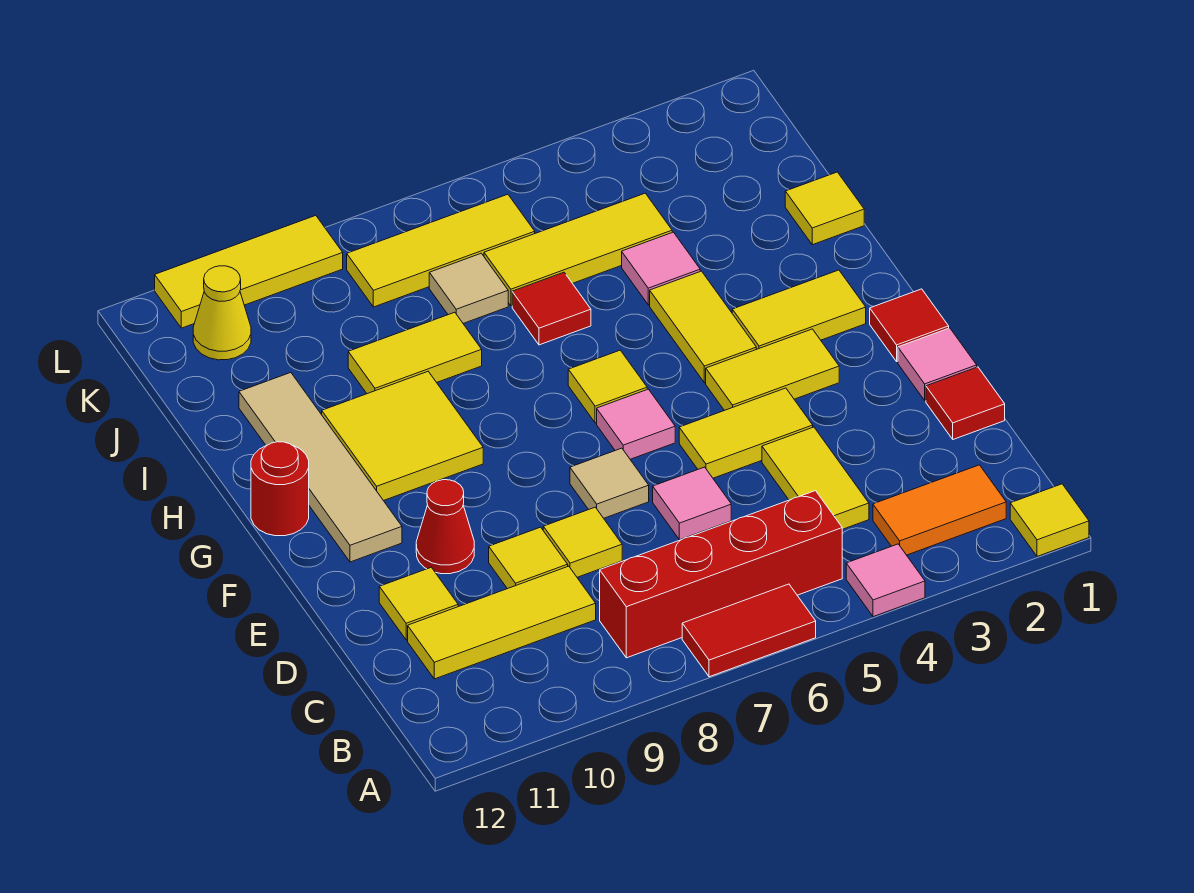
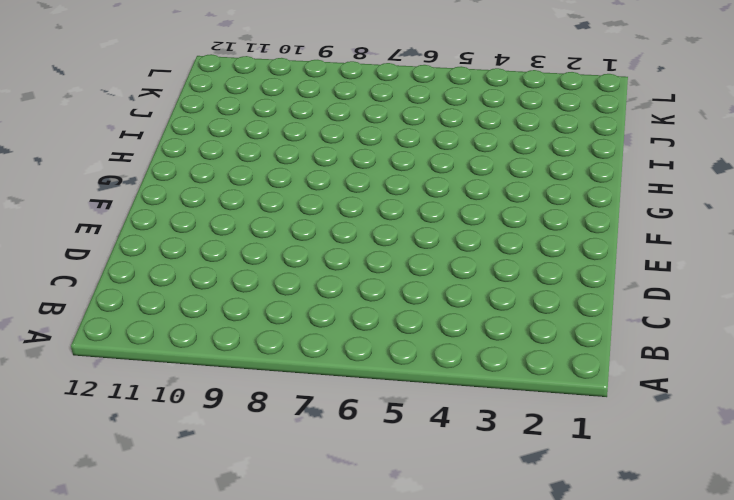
none -> yellow tile A1 level 1
none -> pink tile A4 level 1
none -> red tile A6:A7 level 1
none -> orange tile B2:B3 level 1

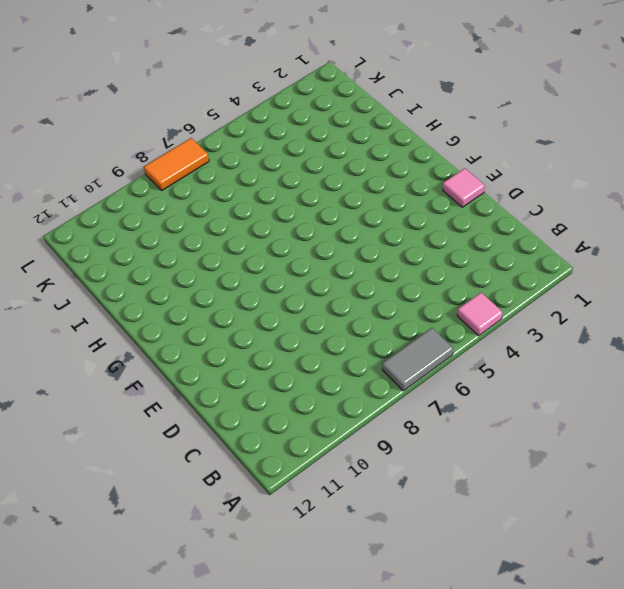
grey tile A6:A7 level 1 -> red tile A6:A7 level 1
orange tile L7:L8 level 1 -> orange tile B2:B3 level 1
none -> yellow tile A1 level 1
none -> red brick B5:B8 level 1
none -> yellow tile C4:D4 level 1
none -> yellow tile C9:C11 level 1

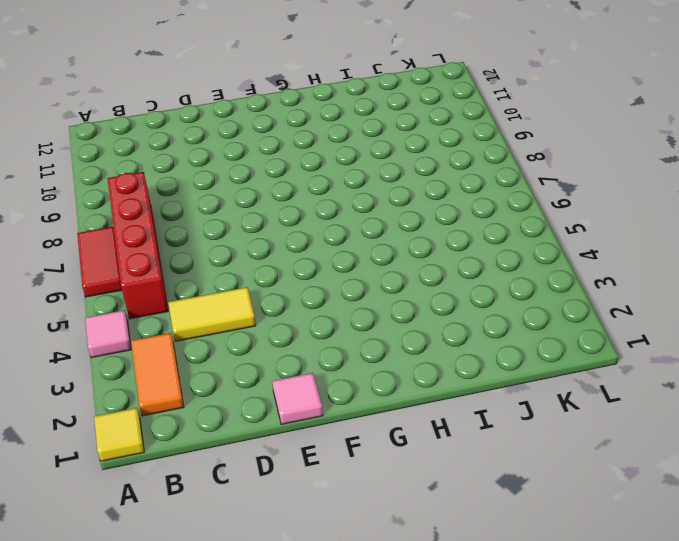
none -> yellow tile C9:C11 level 1
none -> red tile D1 level 1
none -> pink tile D6 level 1
none -> yellow tile D8 level 1

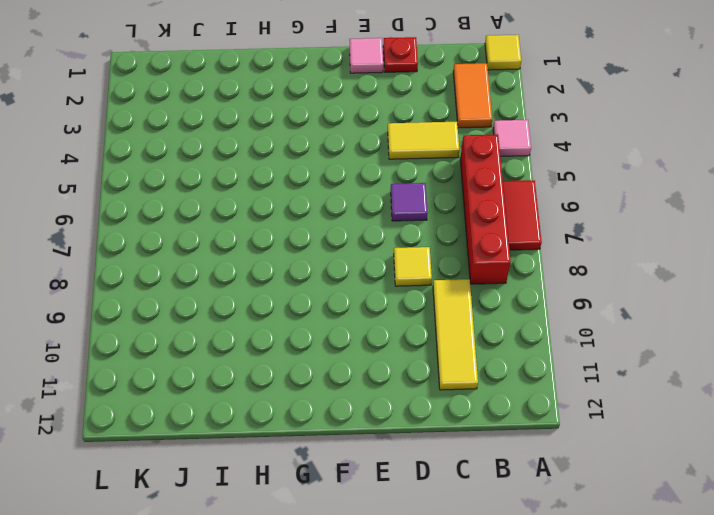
red plate D1 level 1 -> red tile D1 level 1
purple tile D6 level 1 -> pink tile D6 level 1
none -> yellow tile D9 level 1
none -> yellow tile D11 level 1
none -> yellow tile E4:E5 level 1
none -> tan tile E7 level 1

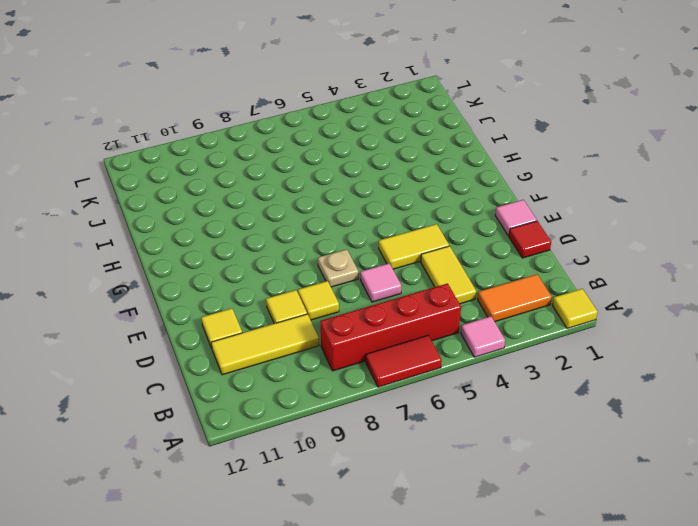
tan plate E7 level 1 -> tan tile E7 level 1
none -> red cone E10 level 1
none -> red tile F1 level 1
none -> yellow tile F3:F4 level 1
none -> pink tile F6 level 1

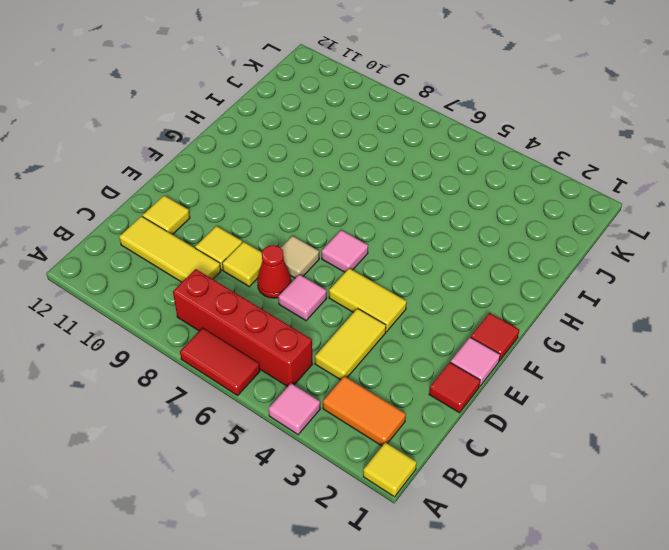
red cone D7 level 1 -> red cone E10 level 1
none -> yellow tile F3:F4 level 1
none -> tan tile F11:I11 level 1
none -> yellow tile G2:G3 level 1
none -> yellow tile G4:H4 level 1

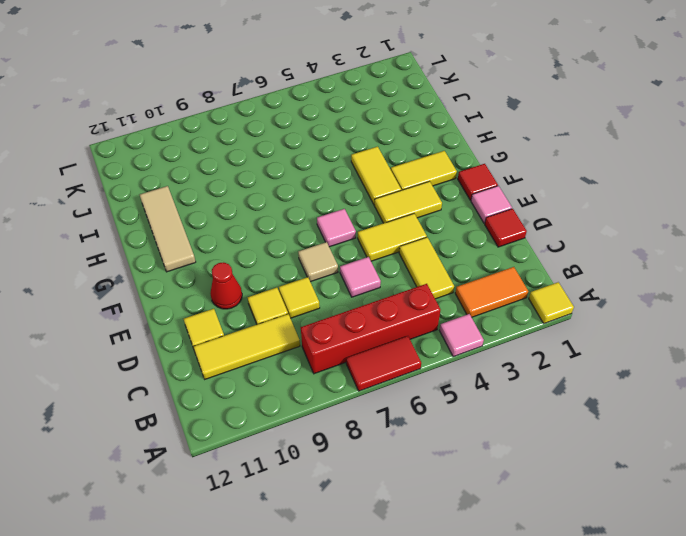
tan tile G11:I11 level 1 -> tan tile F11:I11 level 1
none -> yellow tile G6 level 1
none -> yellow tile G9:H10 level 1
none -> red round brick G12 level 1
none -> yellow tile I1 level 1

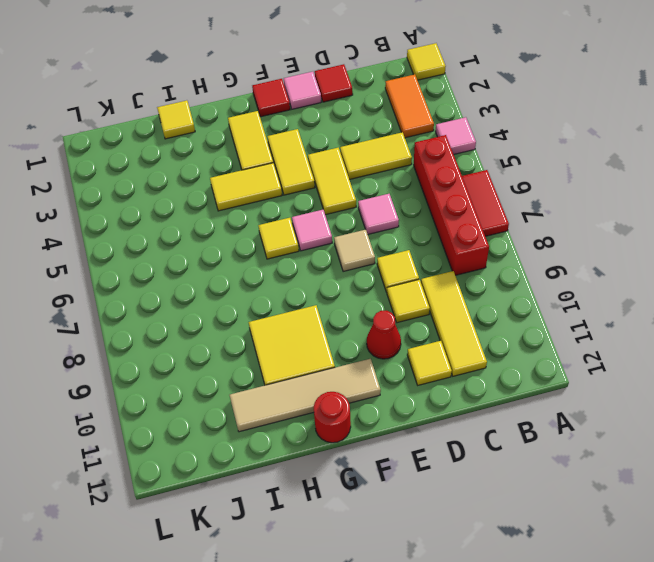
none -> pink tile I4 level 1
none -> red tile I6 level 1
none -> yellow tile I8:I9 level 1
none -> yellow tile J4:J6 level 1

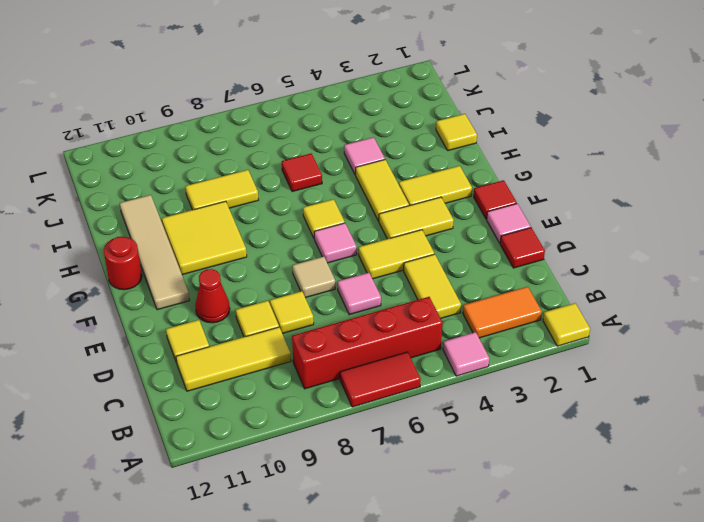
none -> yellow tile J4:J6 level 1
none -> tan tile J7 level 1
none -> yellow tile K6:K8 level 1
none -> yellow cone K11 level 1

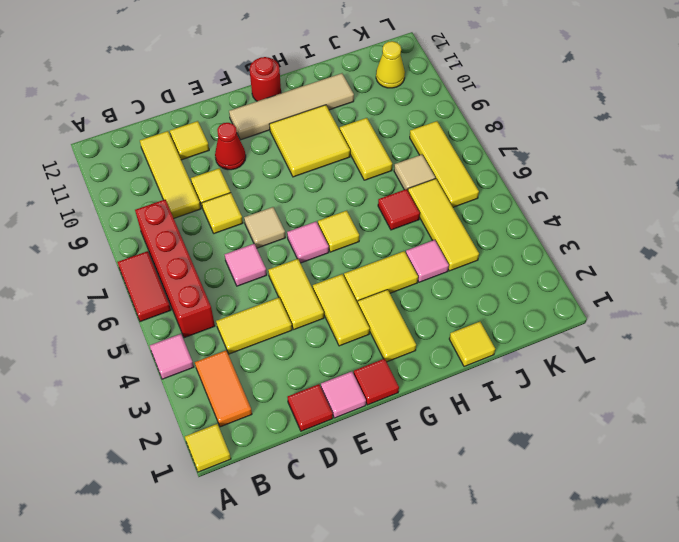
none -> yellow tile L9:L11 level 1

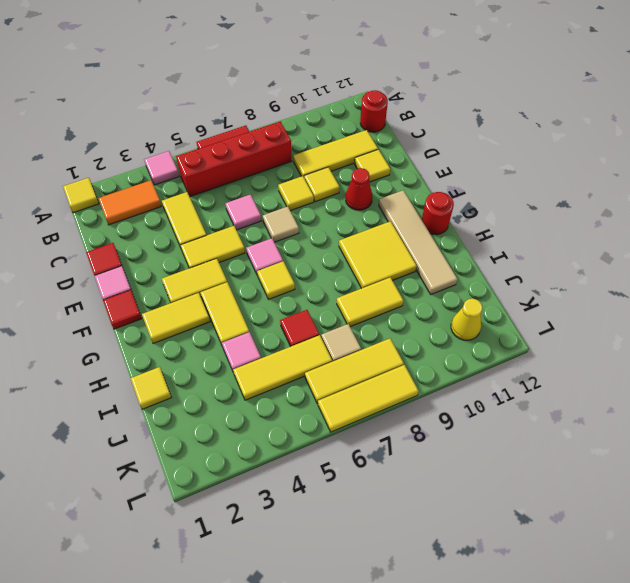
red round brick B12 level 1 -> none
yellow tile L6:L8 level 1 -> yellow tile L9:L11 level 1

